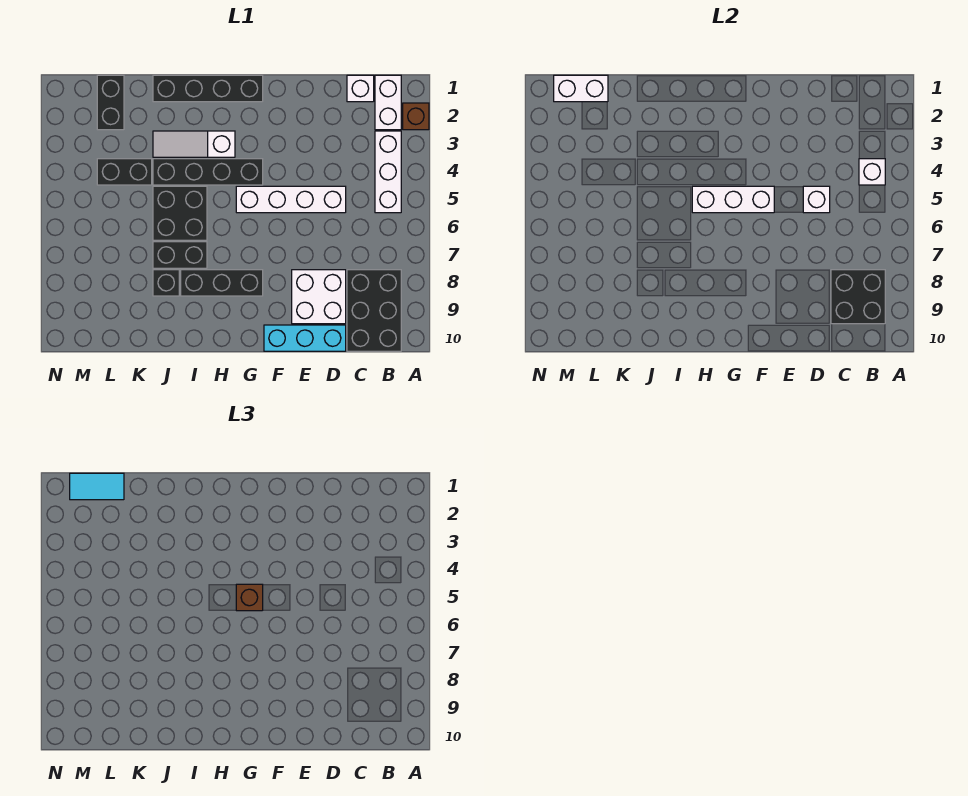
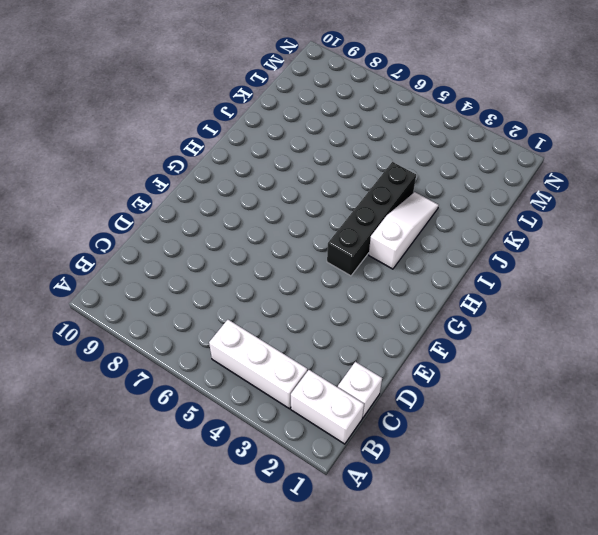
none -> brown brick A2 level 1
none -> black brick B8:C10 level 1
none -> white brick D5:G5 level 1

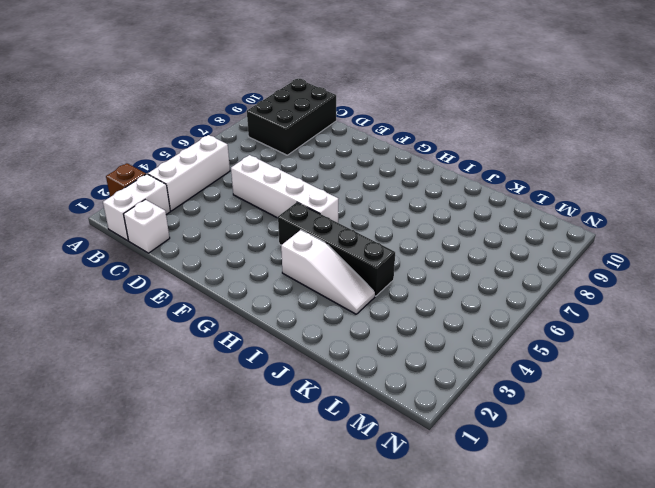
none -> white brick D8:E9 level 1
none -> cyan brick D10:F10 level 1
none -> black brick G1:J1 level 1

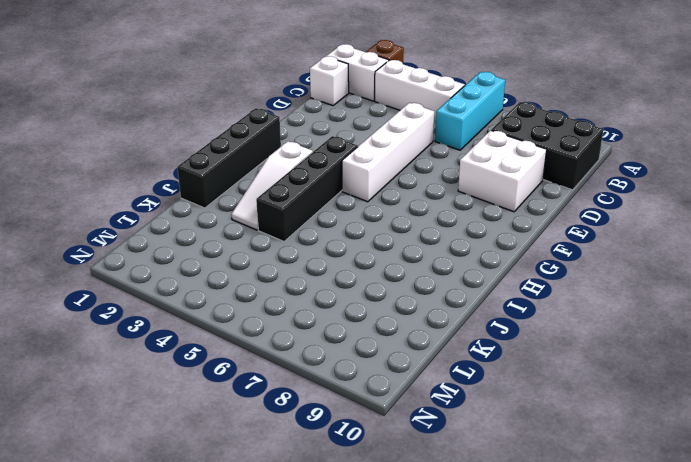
cyan brick A6:C6 level 1 -> cyan brick D10:F10 level 1
none -> black brick G8:I8 level 1
none -> black brick I5:J6 level 1
none -> black brick I7:J7 level 1

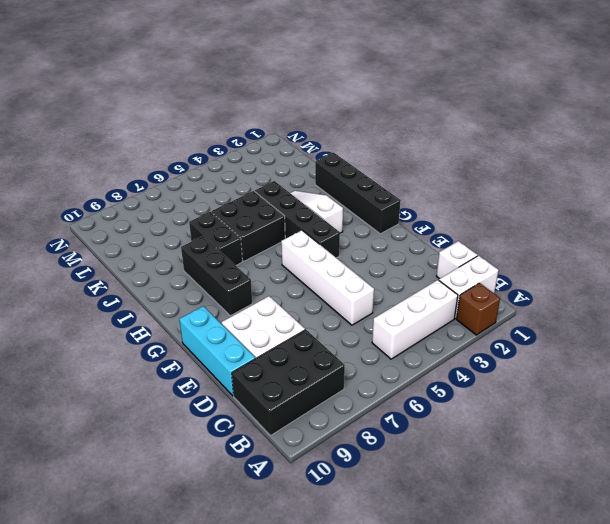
none -> black brick J8 level 1
none -> black brick K4:L4 level 1
none -> black brick L1:L2 level 1

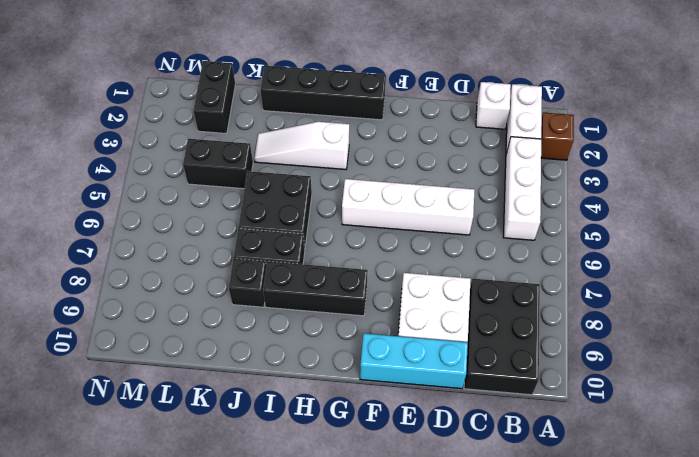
none -> black brick G4:J4 level 1
none -> white brick B4 level 2
none -> black brick B8:C9 level 2

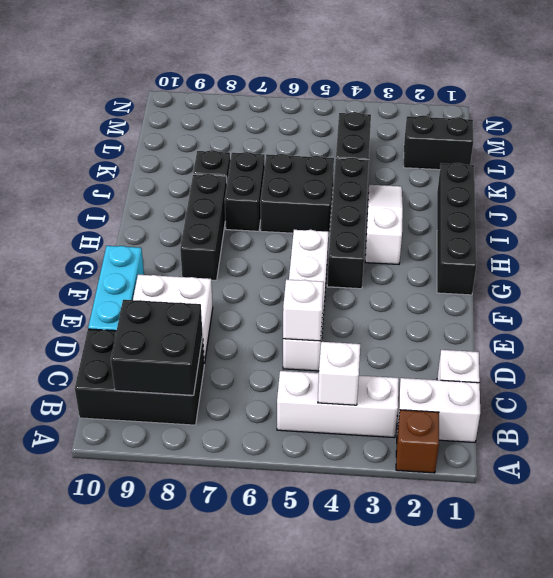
none -> white brick F5:H5 level 2
none -> white brick L1:M1 level 2
none -> brown brick G5 level 3

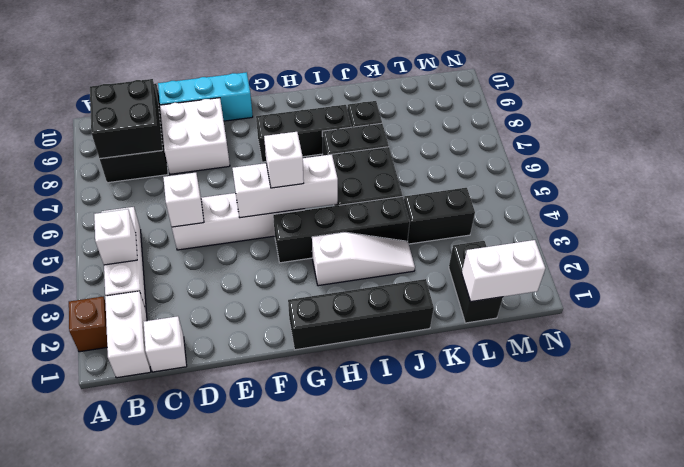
white brick G5 level 3 -> brown brick G5 level 3
none -> cyan tile L1:M1 level 3

